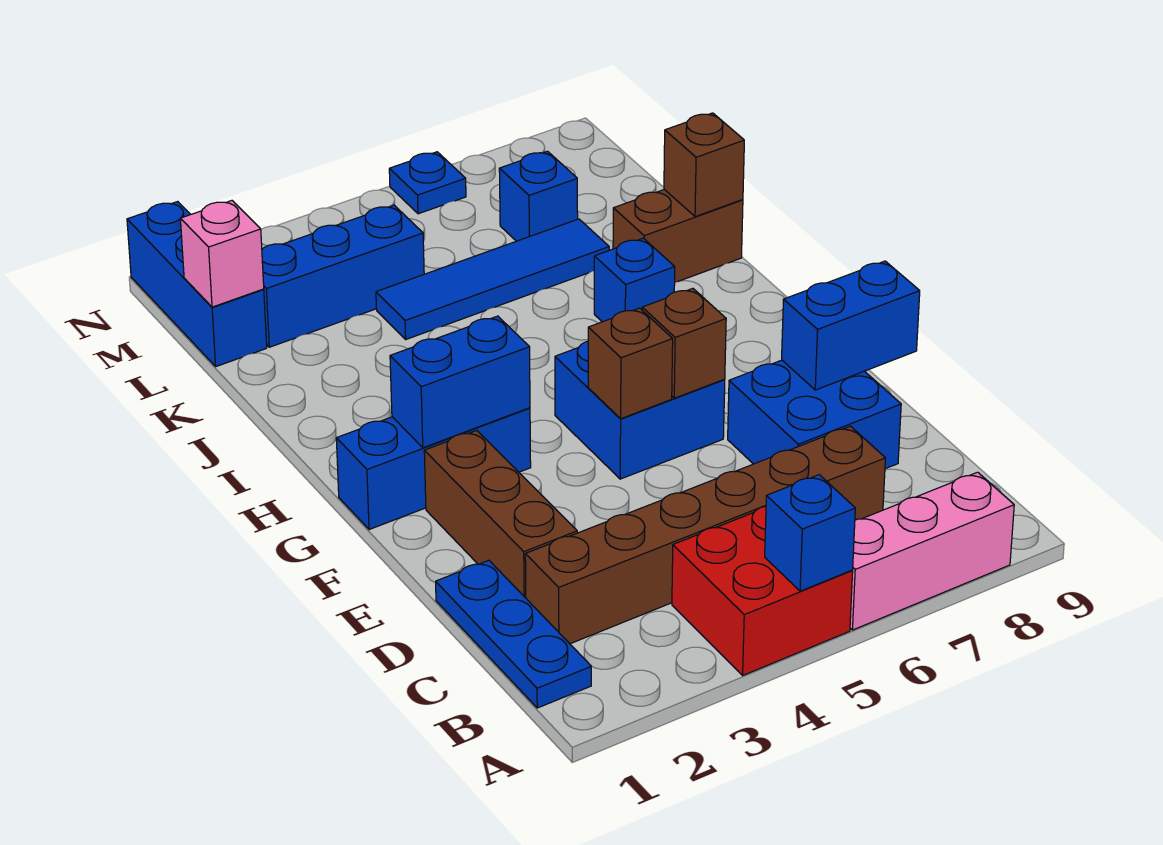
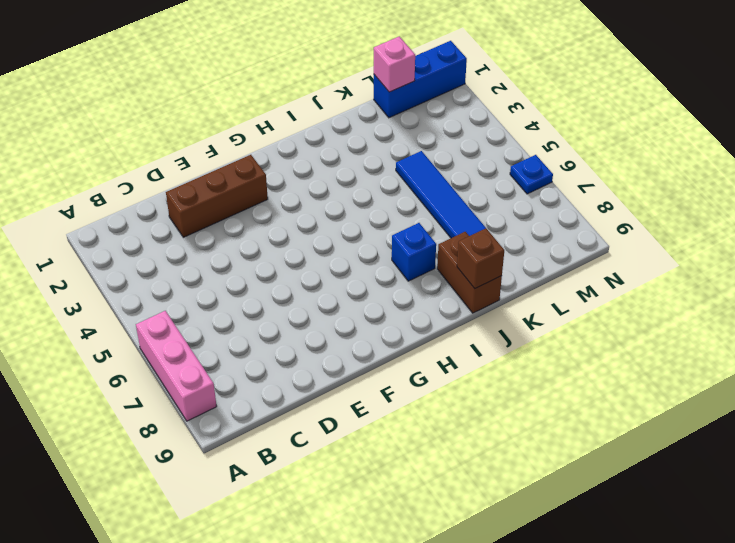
none -> red brick A4:B5 level 1
none -> blue plate B1:D1 level 1
none -> brown brick C2:C7 level 1

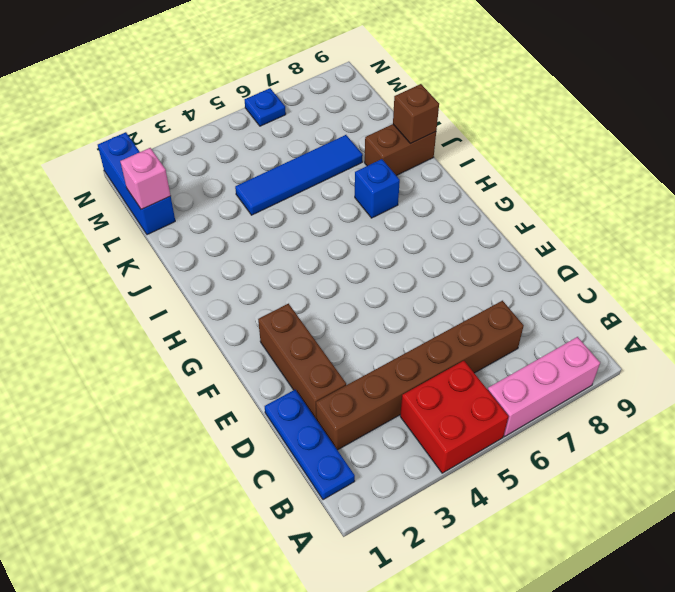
none -> blue brick D7:E8 level 1
none -> blue brick F5:G6 level 1
none -> blue brick G1:G3 level 1

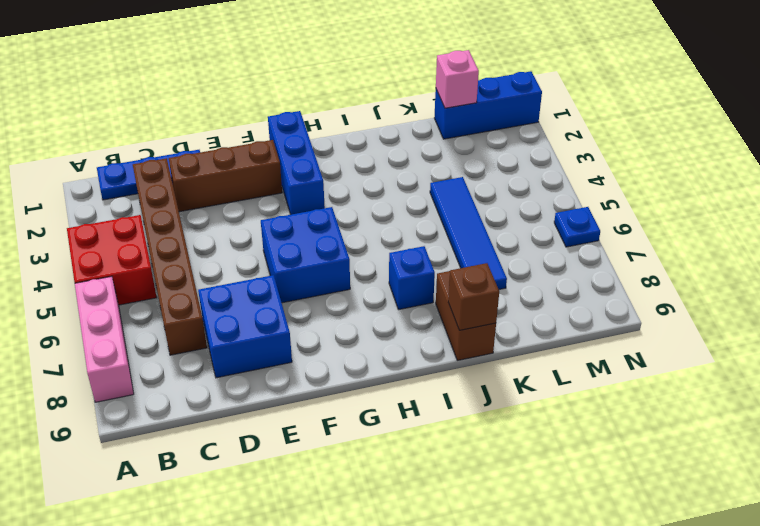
none -> blue brick L2:L4 level 1
none -> blue brick L7 level 1
none -> blue brick A5 level 2

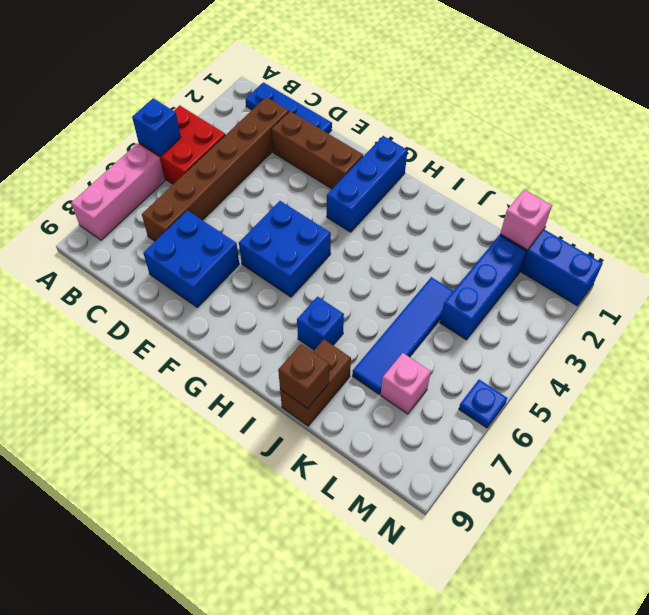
pink brick L7 level 1 -> blue brick L7 level 1
none -> blue brick E8:E9 level 2
none -> brown brick F5 level 2
none -> brown brick F6 level 2

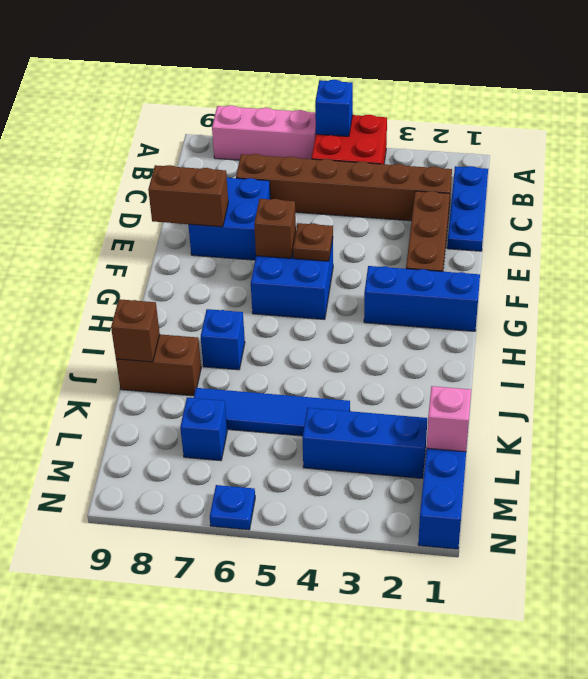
brown brick E8:E9 level 2 -> blue brick E8:E9 level 2
brown plate F5 level 2 -> brown brick F5 level 2
none -> blue brick G2:G3 level 2

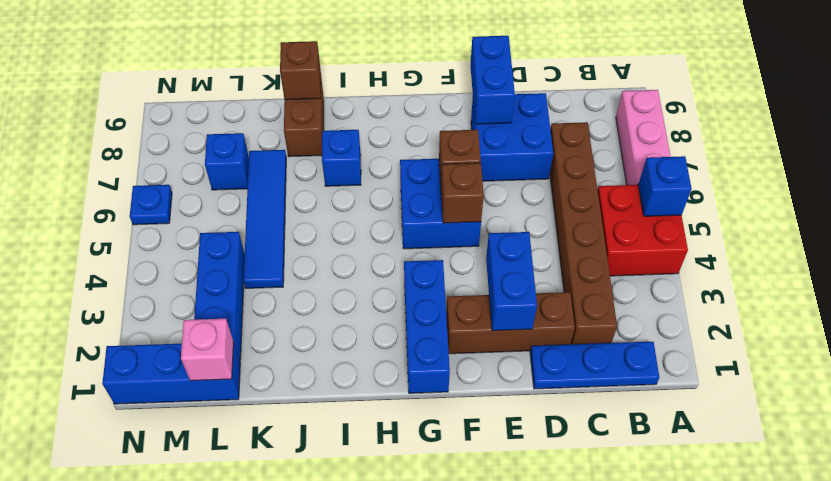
blue brick E2:E3 level 2 -> blue brick G2:G3 level 2

